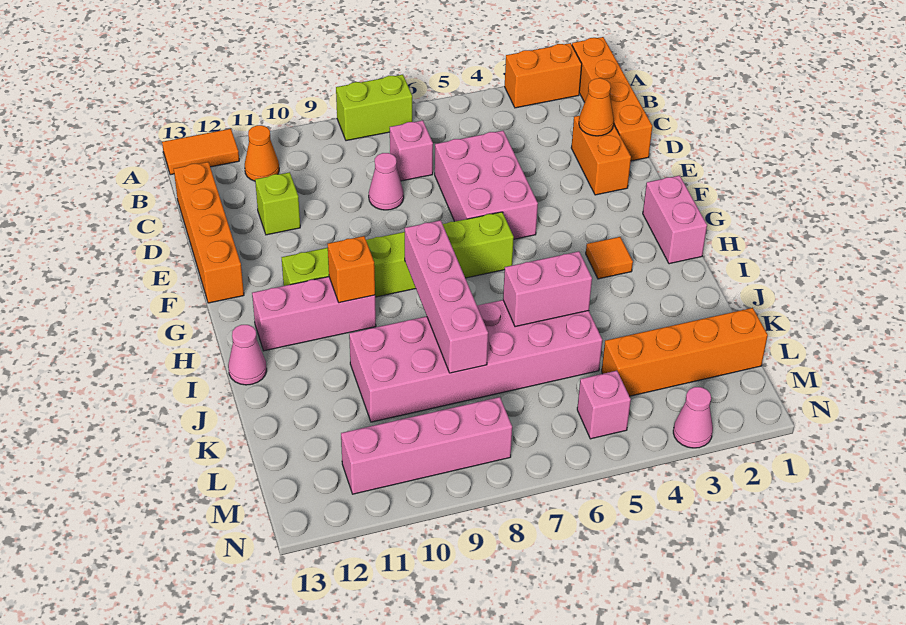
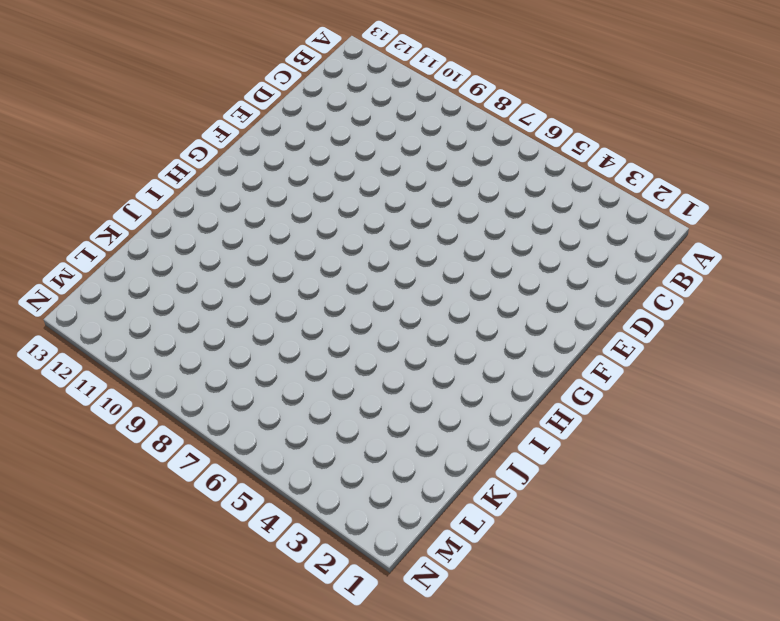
none -> orange brick A1:D1 level 1
none -> orange brick A2:A3 level 1
none -> lime brick A7:A8 level 1

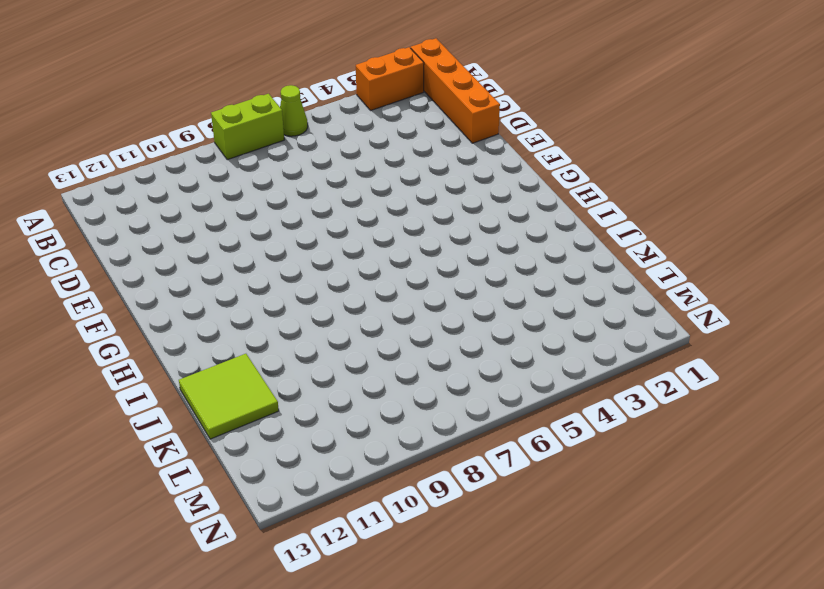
lime cone A6 level 1 -> none
lime tile J12:K13 level 1 -> none
none -> orange tile A12:A13 level 1
none -> orange cone B11 level 1
none -> pink brick C7 level 1

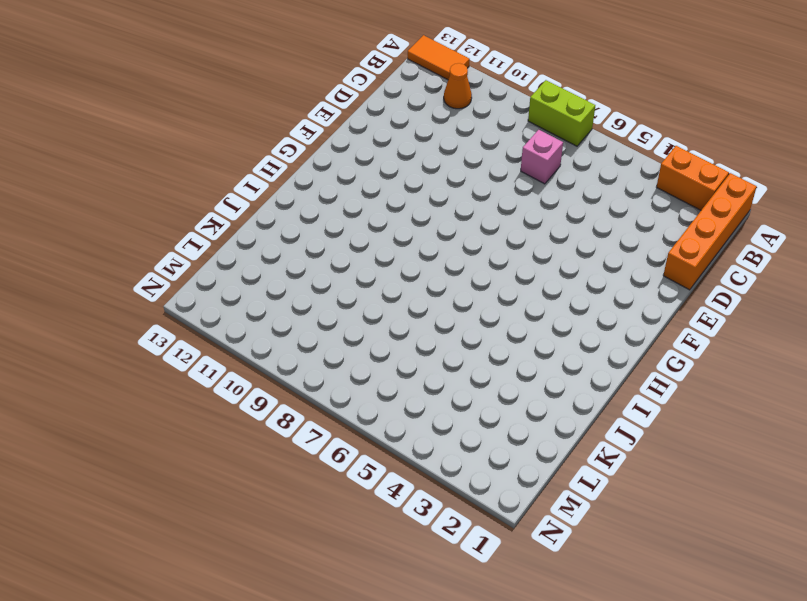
none -> orange brick C13:F13 level 1
none -> orange brick D2:E2 level 1
none -> pink brick D5:F6 level 1

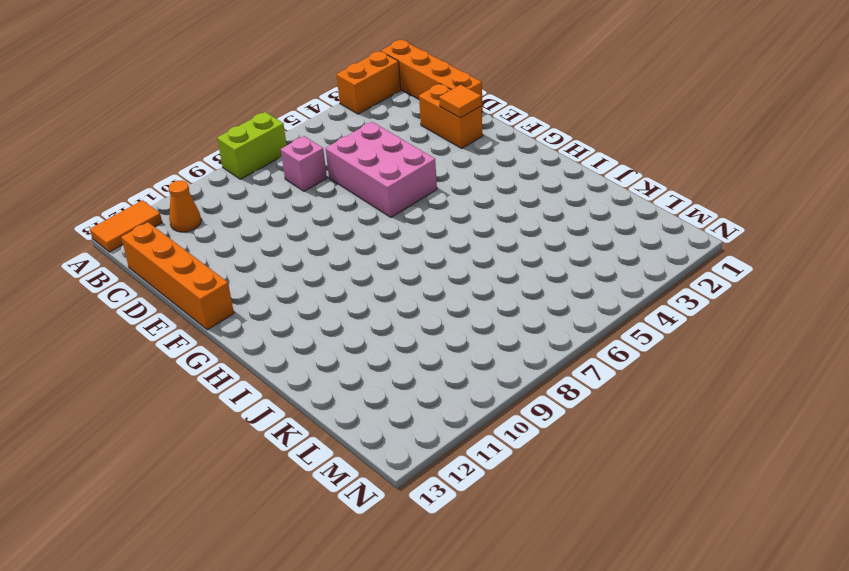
orange tile E2 level 2 -> orange tile H3 level 1
none -> pink cone D8 level 1
none -> lime brick D11 level 1
none -> pink brick G1:H1 level 1

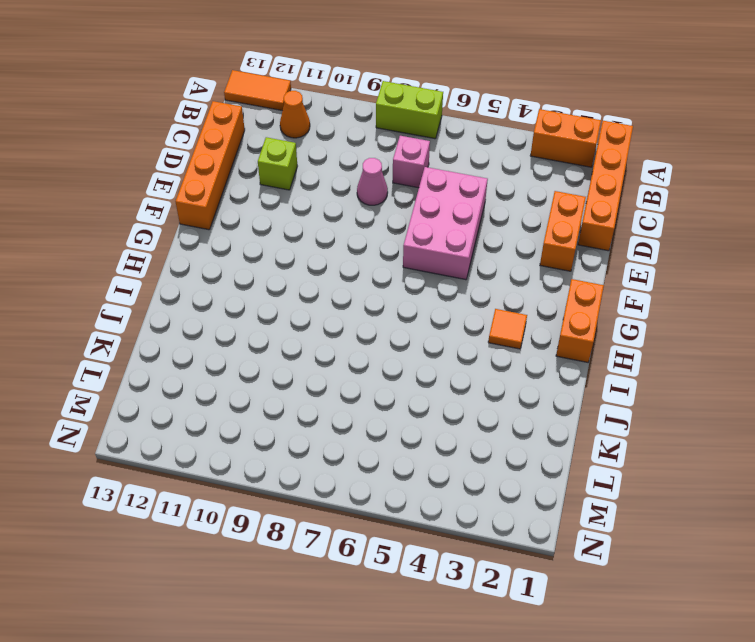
orange brick G1:H1 level 1 -> pink brick G1:H1 level 1
none -> lime brick G6:G11 level 1
none -> pink brick H10:H12 level 1
none -> pink cone I13 level 1

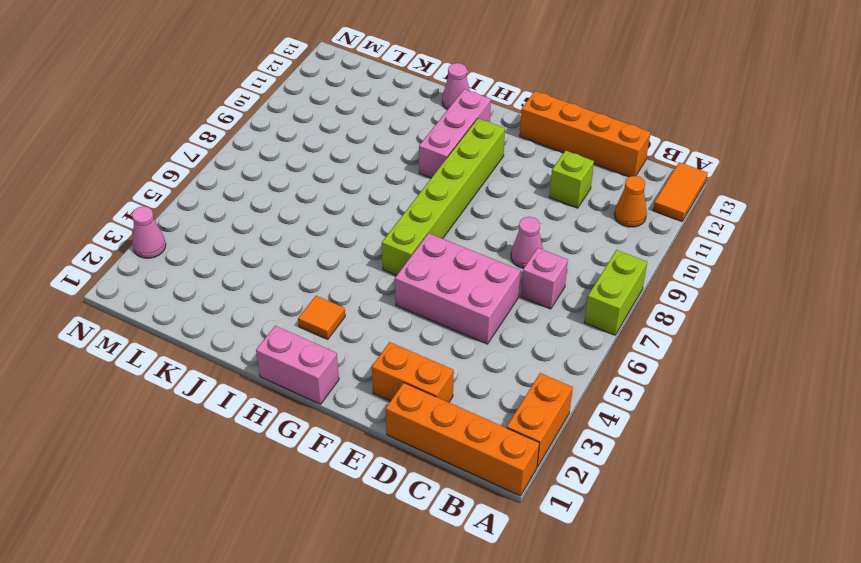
none -> pink brick J5:K10 level 1
none -> orange brick L1:L4 level 1
none -> pink brick M5 level 1

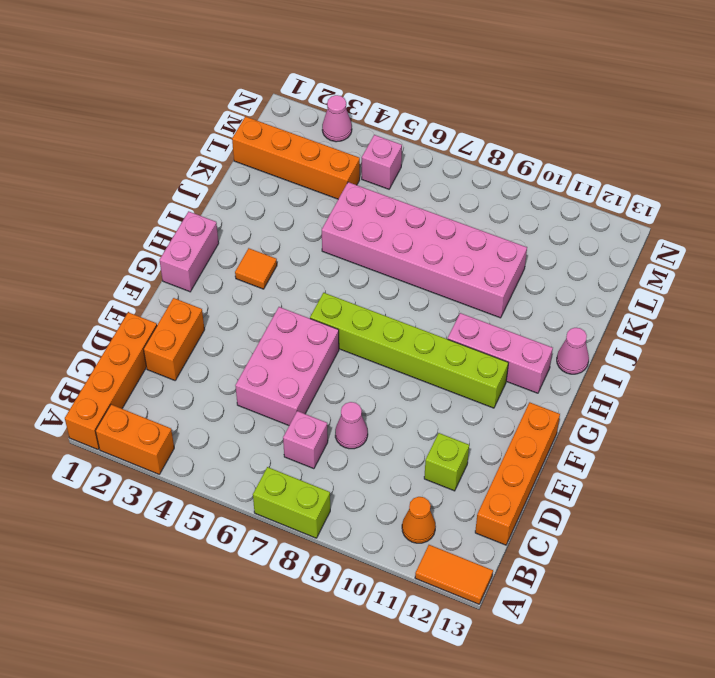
none -> pink brick M8:M11 level 1
none -> orange cone D2 level 2
none -> pink brick H8:K8 level 2

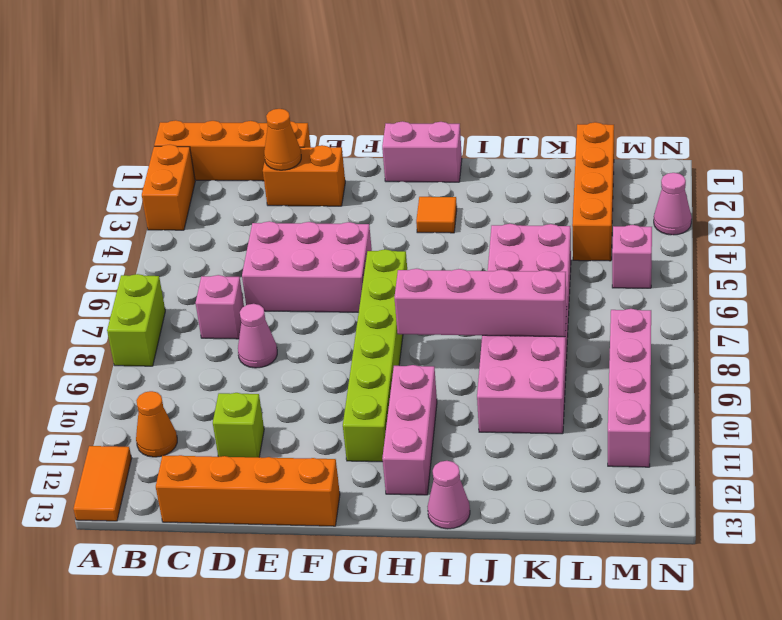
none -> orange brick H10 level 2
none -> pink brick J5:J6 level 2

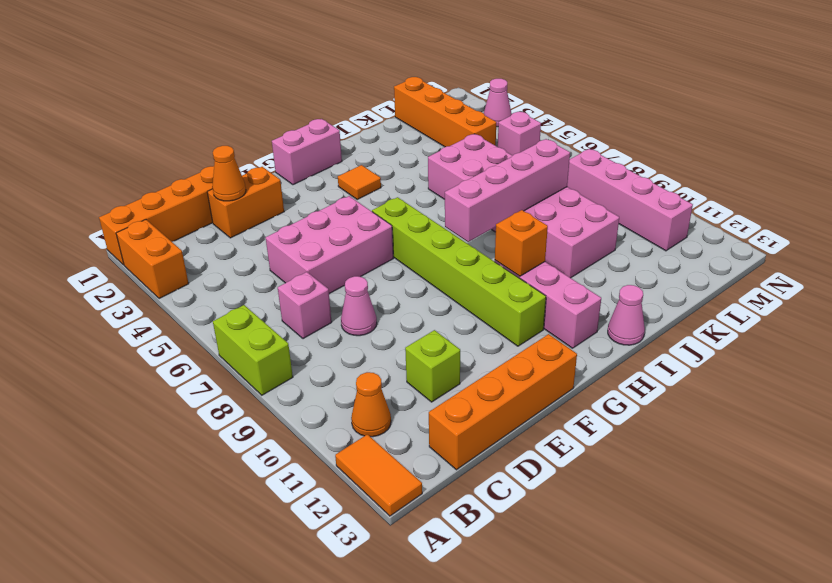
none -> pink brick J5:J6 level 2

